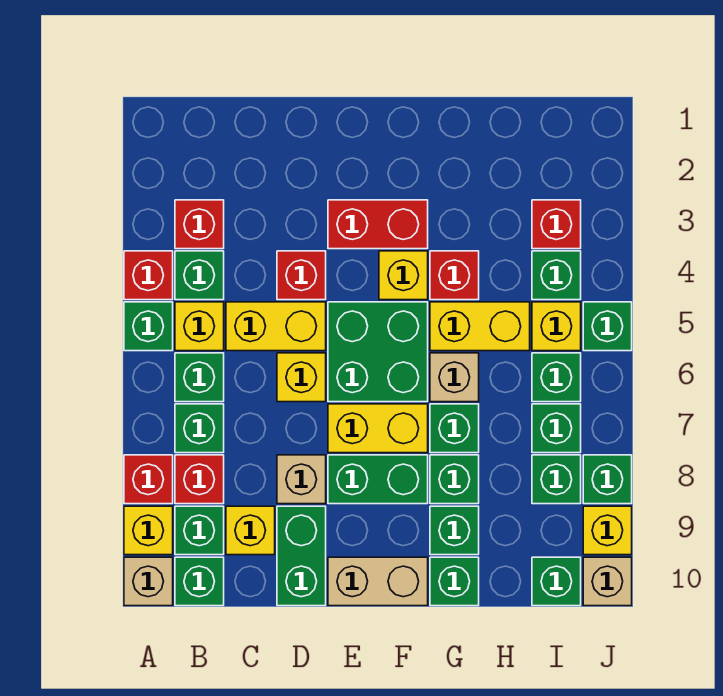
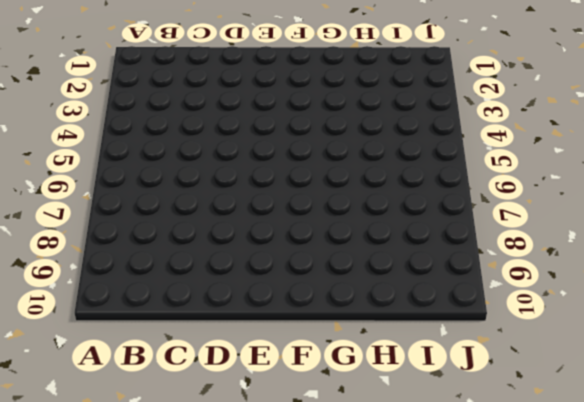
none -> red brick A4 level 1
none -> green brick A5 level 1
none -> red brick A8 level 1
none -> yellow brick A9 level 1

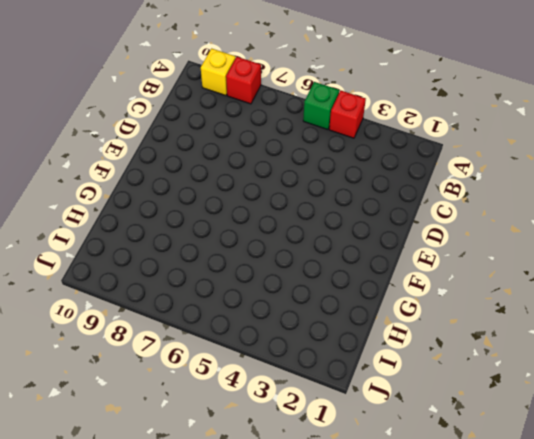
none -> tan brick A10 level 1
none -> red brick B3 level 1
none -> green brick B4 level 1
none -> yellow brick B5 level 1

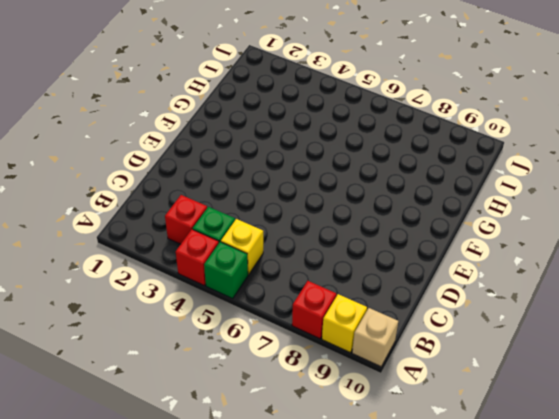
none -> green brick B6 level 1
none -> green brick B7 level 1
none -> red brick B8 level 1
none -> green brick B9 level 1

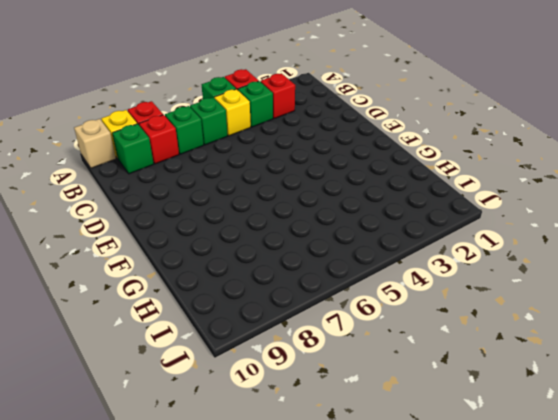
none -> green brick B10 level 1
none -> yellow brick C5:D5 level 1
none -> yellow brick C9 level 1
none -> red brick D4 level 1

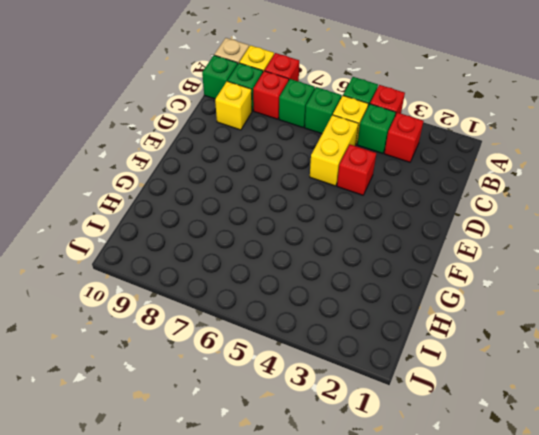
none -> yellow brick D6 level 1
none -> tan brick D8 level 1
none -> green brick D9:D10 level 1
none -> red brick E3:F3 level 1

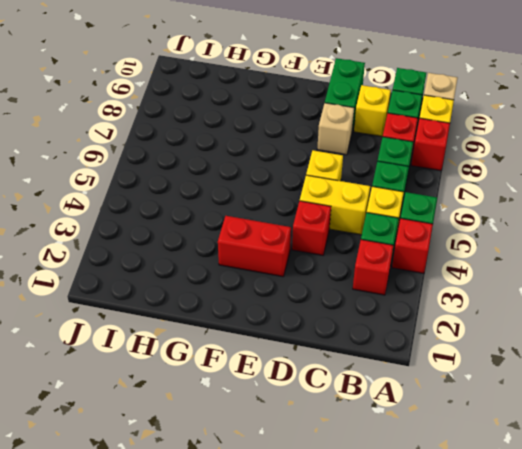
none -> green brick E5:F6 level 1
none -> yellow brick E7:F7 level 1
none -> green brick E8:F8 level 1
none -> tan brick E10:F10 level 1

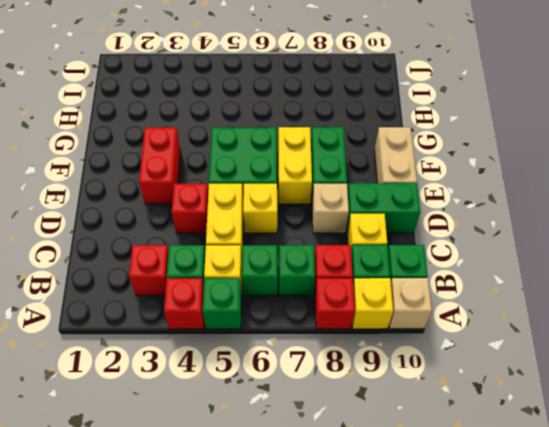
none -> yellow brick F4 level 1
none -> red brick G4 level 1
none -> yellow brick G5:H5 level 1
none -> tan brick G6 level 1

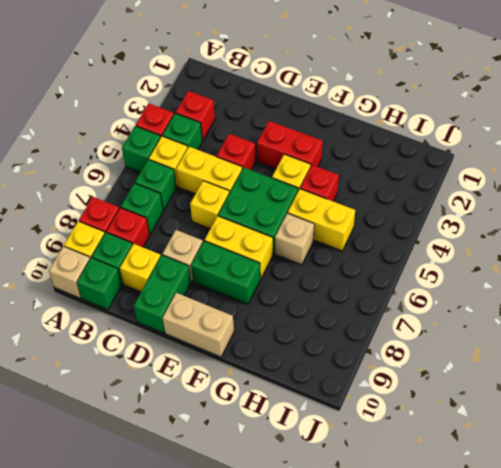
none -> green brick G7 level 1
none -> green brick G8 level 1
none -> green brick G9 level 1
none -> green brick G10 level 1

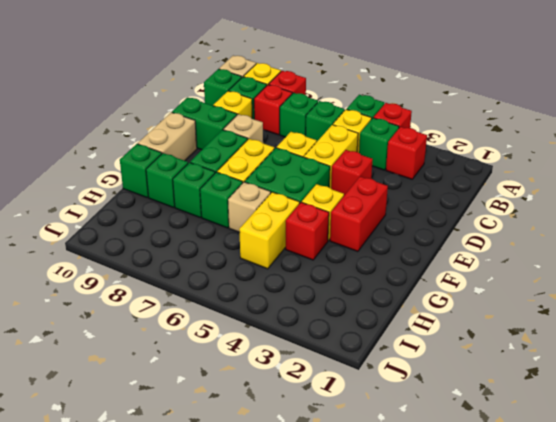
none -> red brick I3 level 1
none -> green brick I4 level 1
none -> yellow brick I5 level 1
none -> green brick I6 level 1

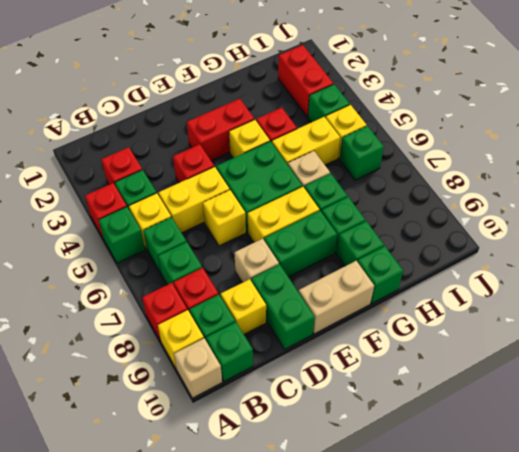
red brick I2:I3 level 1 -> red brick I3 level 1
none -> green brick I7 level 1
none -> green brick I8 level 1
none -> green brick I10 level 1
none -> green brick J5 level 1

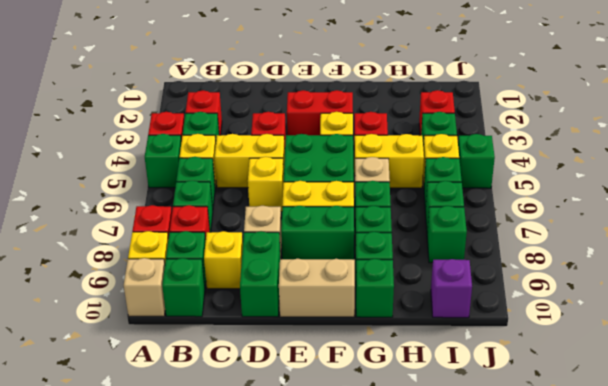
purple brick I10 level 1 -> green brick I10 level 1
none -> green brick J8 level 1
none -> yellow brick J9 level 1
none -> tan brick J10 level 1

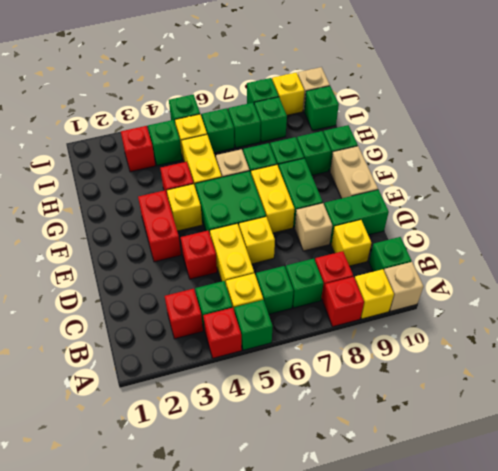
none -> green brick B9 level 1

